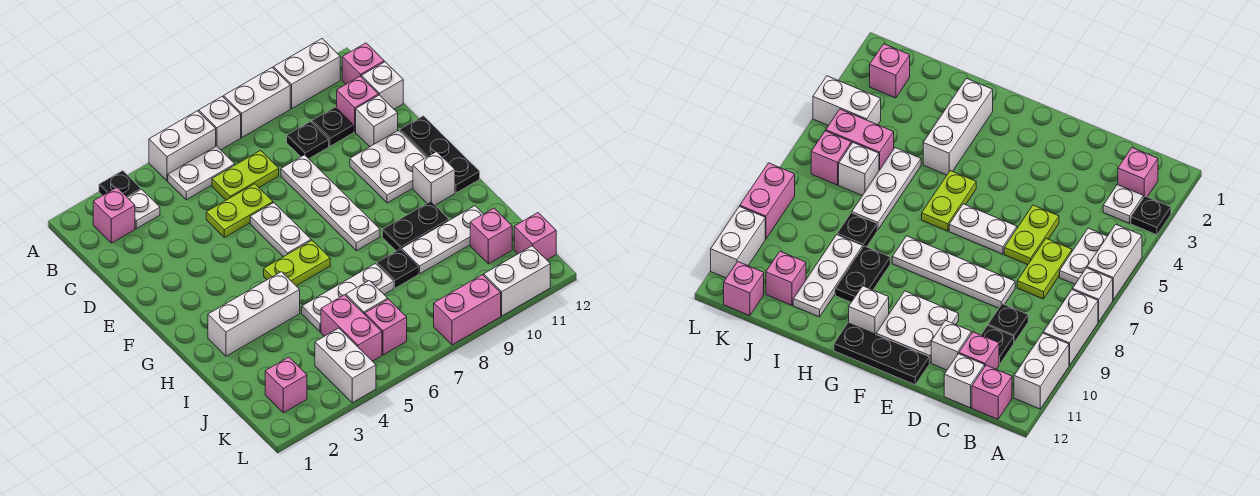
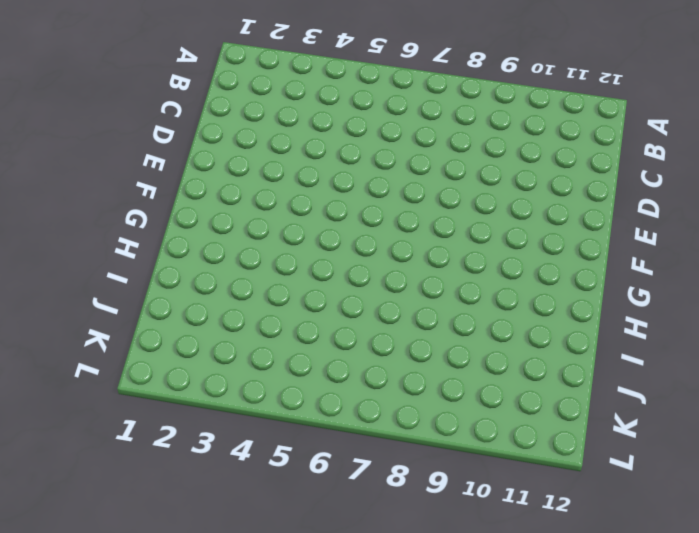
none -> black plate A3 level 1
none -> white brick A5:A6 level 1
none -> white brick A7 level 1
none -> white brick A8:A9 level 1

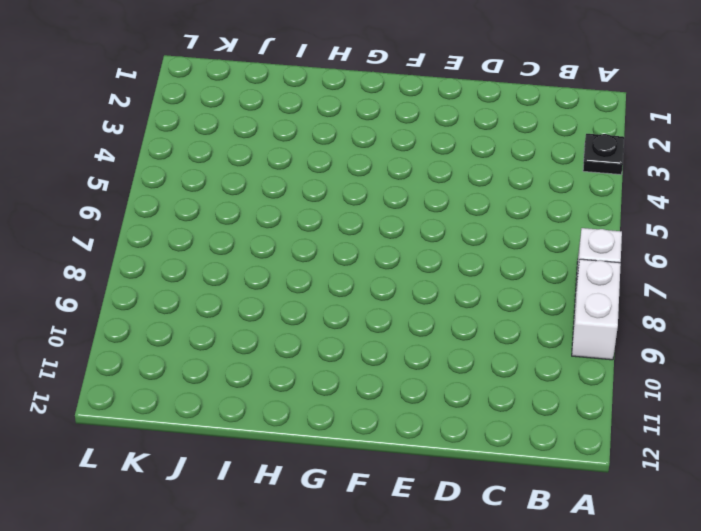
none -> white brick A5:A6 level 1
none -> white brick A10:A11 level 1
none -> pink brick B2 level 1
none -> white plate B3 level 1

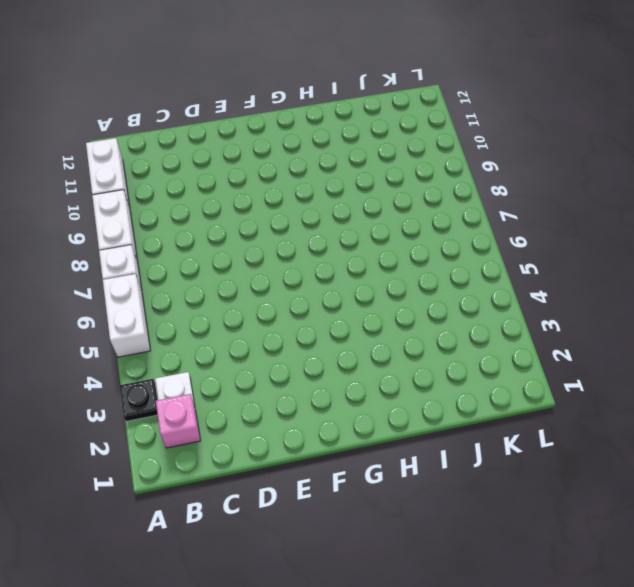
none -> white plate B5:B6 level 1
none -> pink brick B12 level 1
none -> lime plate C6:C7 level 1
none -> black plate C9 level 1

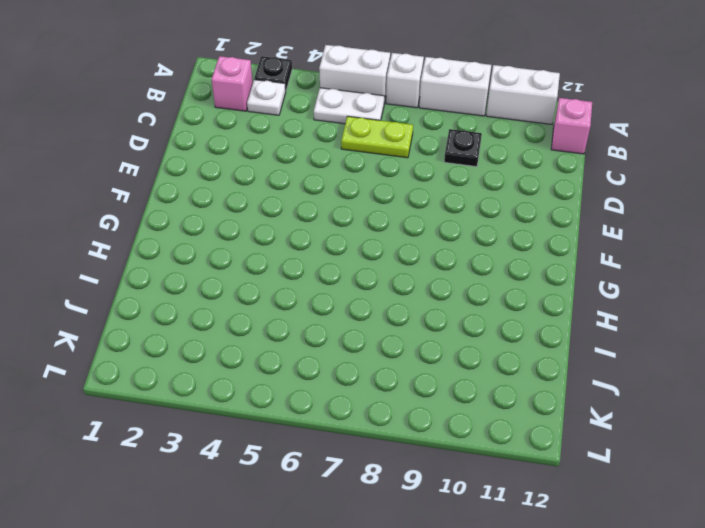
none -> black plate C10 level 1
none -> pink brick C11 level 1
none -> white brick C12 level 1
none -> lime plate D5:D6 level 1

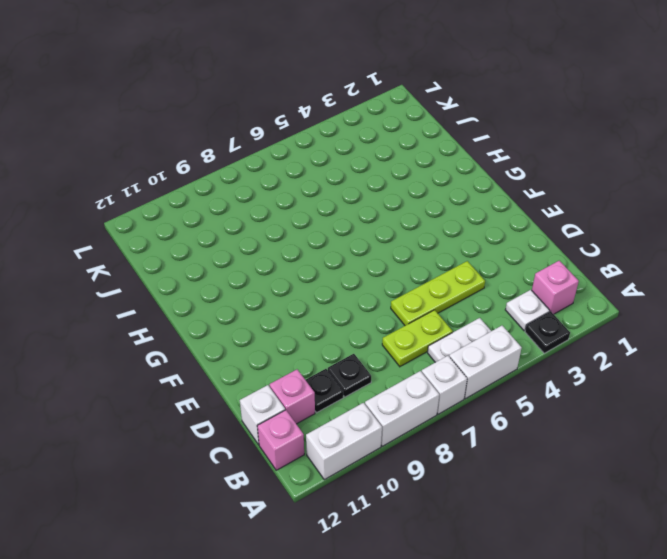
lime plate D4:D6 level 1 -> lime plate D5:D6 level 1
none -> white plate D8:G8 level 1
none -> white brick D11 level 1
none -> white plate E6:F6 level 1
none -> white plate E10:F11 level 1

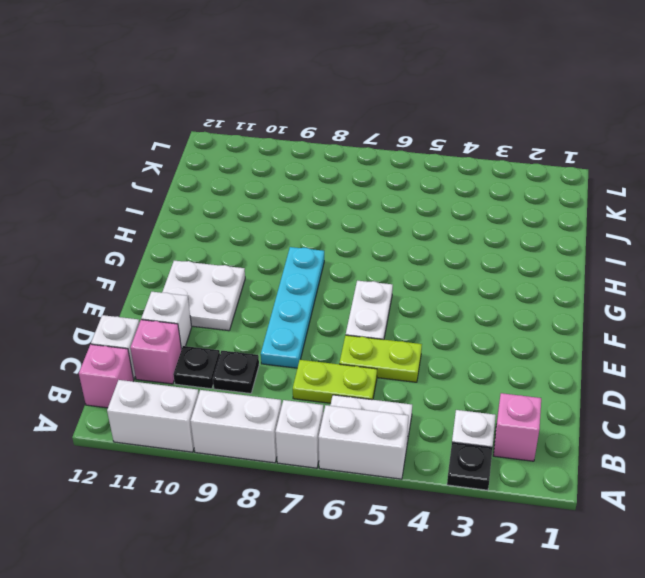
cyan plate D8:G8 level 1 -> white plate D8:G8 level 1
none -> black plate E12:G12 level 1
none -> lime plate G5:G6 level 1
none -> white brick G11 level 1
none -> white brick H2:H4 level 1

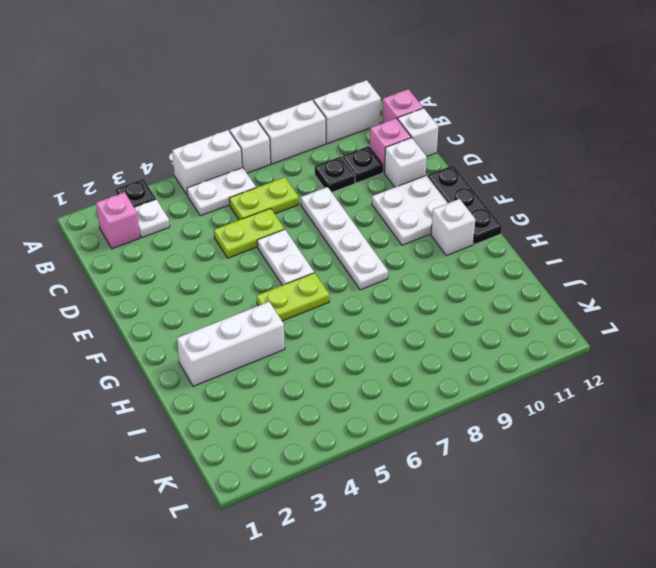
none -> black plate H9:H10 level 1
none -> white plate I5:I7 level 1
none -> black plate I8 level 1
none -> white plate I9:I11 level 1

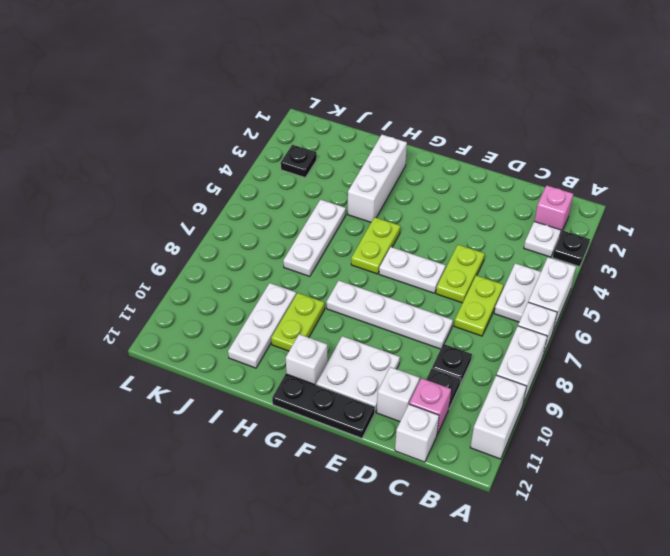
lime plate H9:H10 level 1 -> black plate H9:H10 level 1
black plate K3 level 1 -> black plate I8 level 1
none -> pink brick B12 level 1
none -> pink brick J5:K5 level 1
none -> white brick J6 level 1
none -> pink brick J11 level 1

